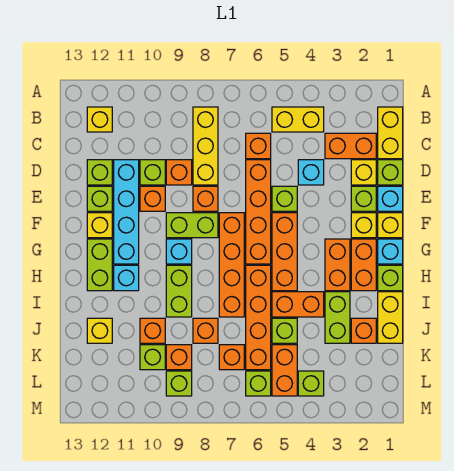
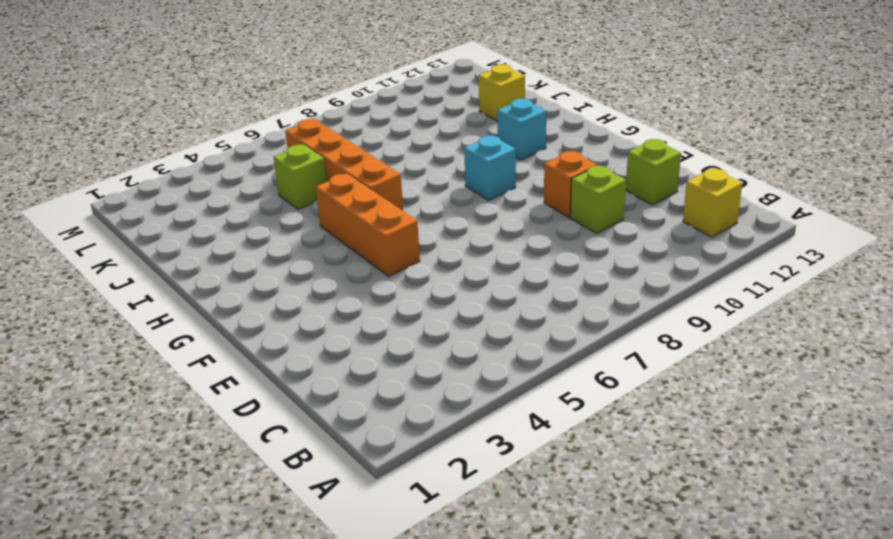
none -> yellow brick B1:C1 level 1
none -> yellow brick B4:B5 level 1
none -> yellow brick B8:D8 level 1
none -> orange brick C2:C3 level 1

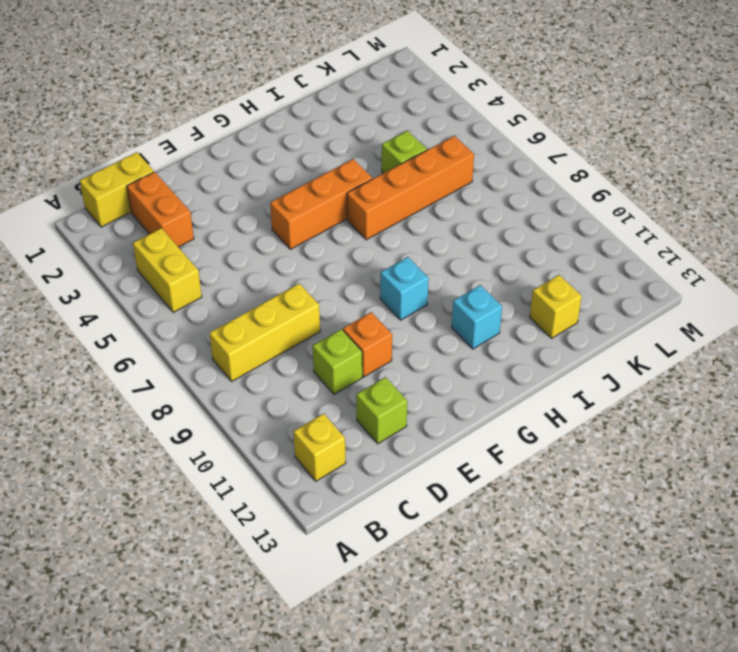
none -> orange brick C6 level 1
none -> lime brick D1 level 1
none -> yellow brick D2 level 1
none -> cyan brick D4 level 1

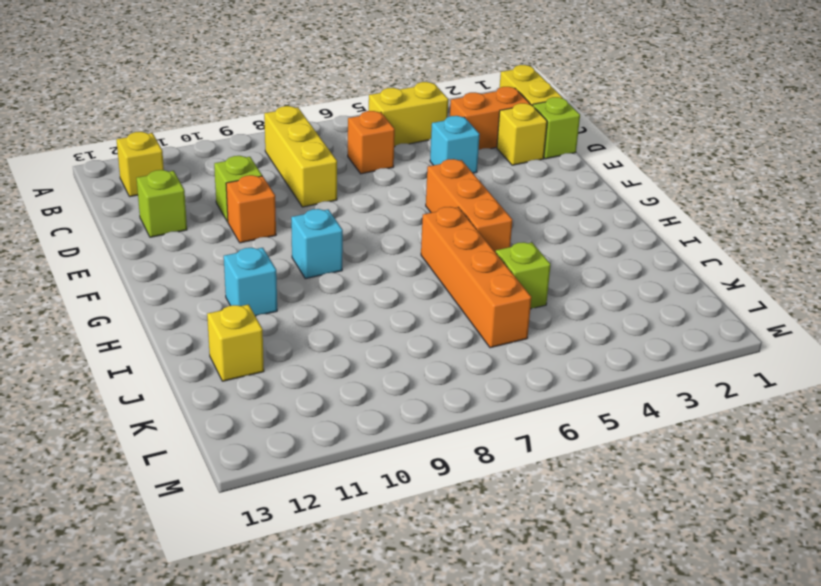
none -> orange brick D6:G6 level 1
none -> orange brick D9 level 1
none -> cyan brick D11:G11 level 1
none -> cyan brick E1 level 1

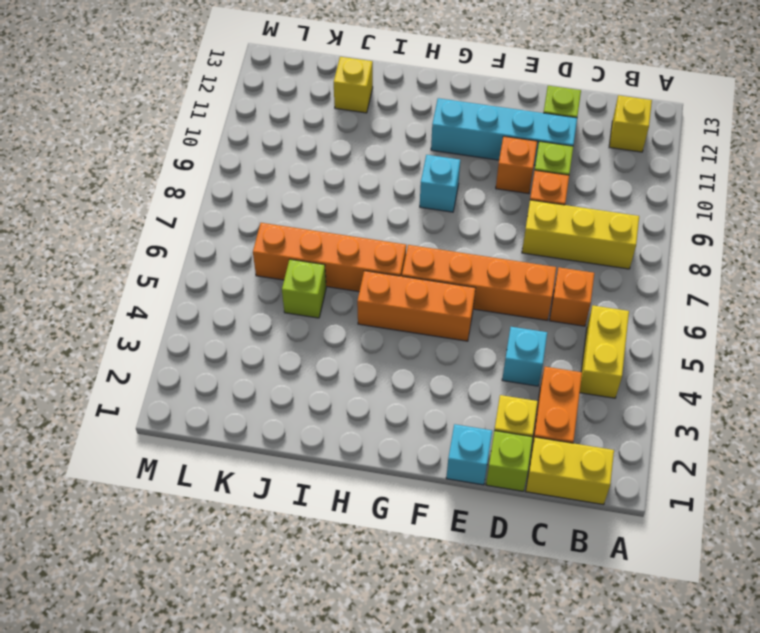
none -> lime brick E2 level 1
none -> lime brick E5 level 1
none -> orange brick E8 level 1
none -> lime brick E12 level 1

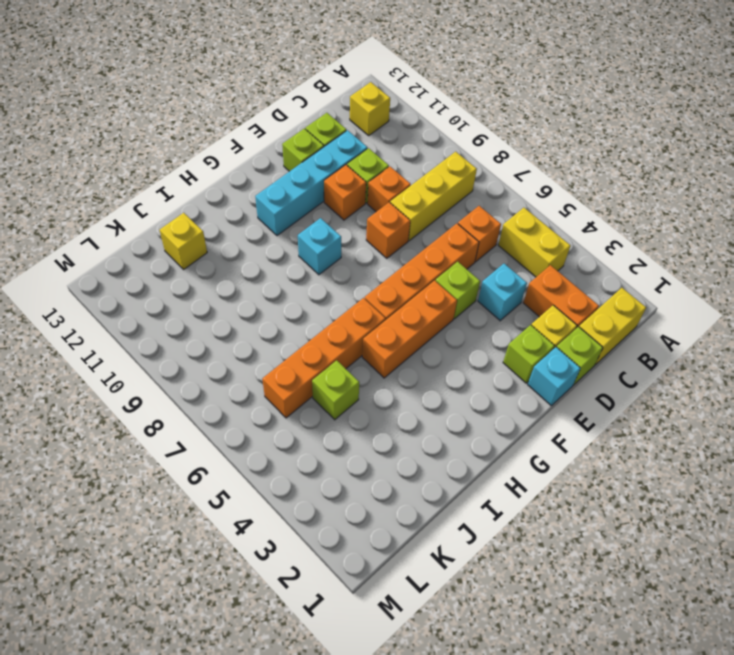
none -> yellow brick F1 level 1
none -> yellow brick F2 level 1
none -> orange brick F7:I7 level 1
none -> lime brick F8:F9 level 1

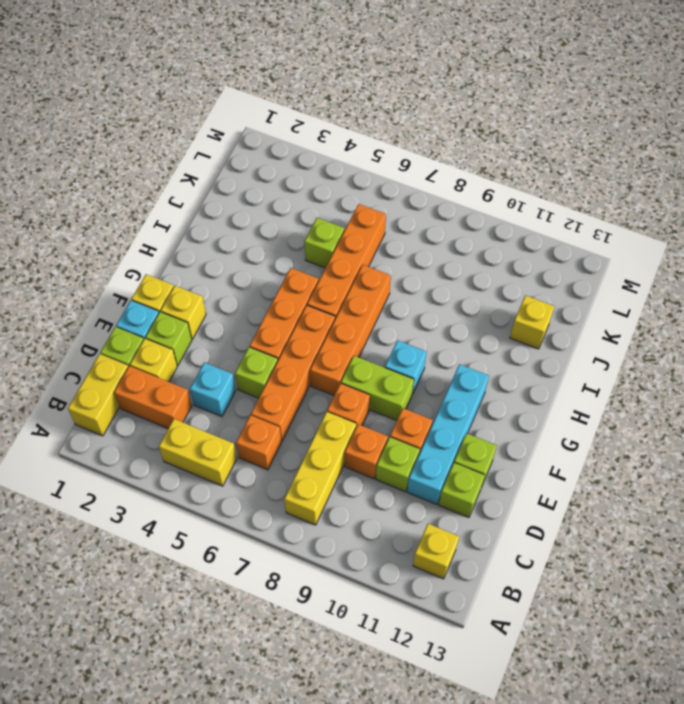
none -> yellow brick F12 level 1
none -> cyan brick G1 level 1
none -> orange brick G2:H2 level 1
none -> orange brick G3:H3 level 1

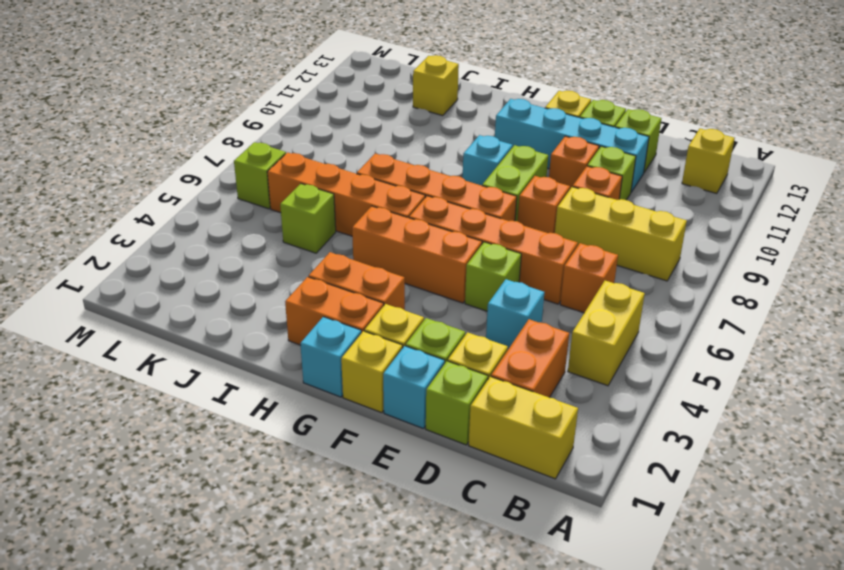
none -> lime brick G12:H12 level 1
none -> lime brick H1 level 1
none -> lime brick H9:I9 level 1
none -> cyan brick H11 level 1

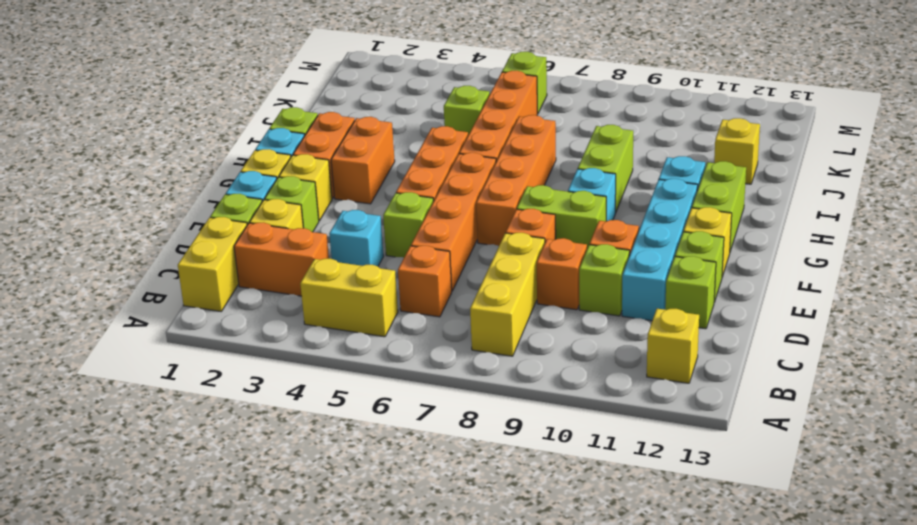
none -> yellow brick I1:J1 level 1
none -> lime brick I3:J3 level 1
none -> orange brick I4:I5 level 1
none -> orange brick J2 level 1

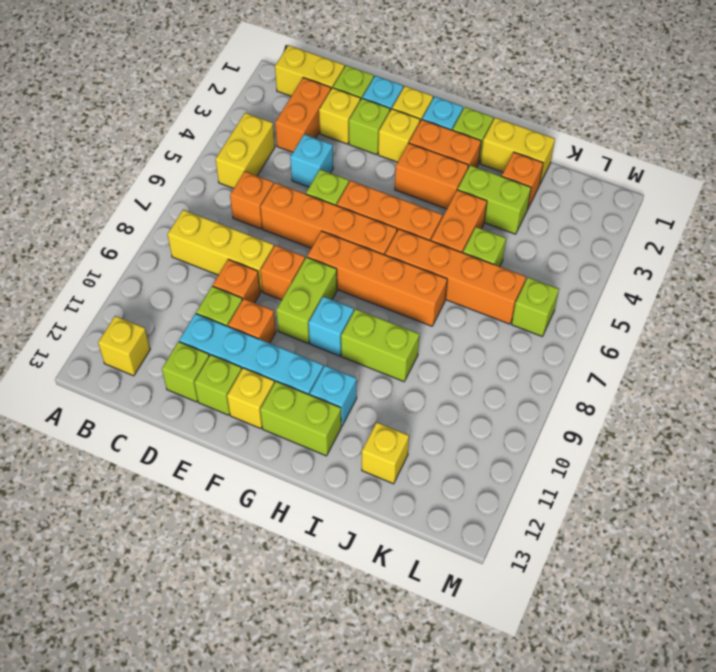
none -> orange brick J8 level 1
none -> orange brick J10 level 1
none -> orange brick K5:L5 level 1
none -> orange brick K7 level 1

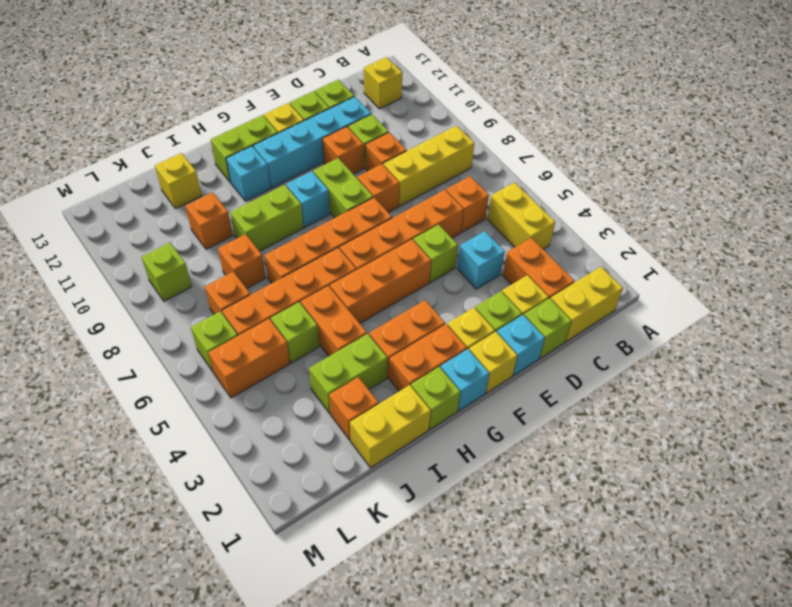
none -> orange brick K9 level 1
none -> lime brick K10 level 1
none -> lime brick L4 level 1

